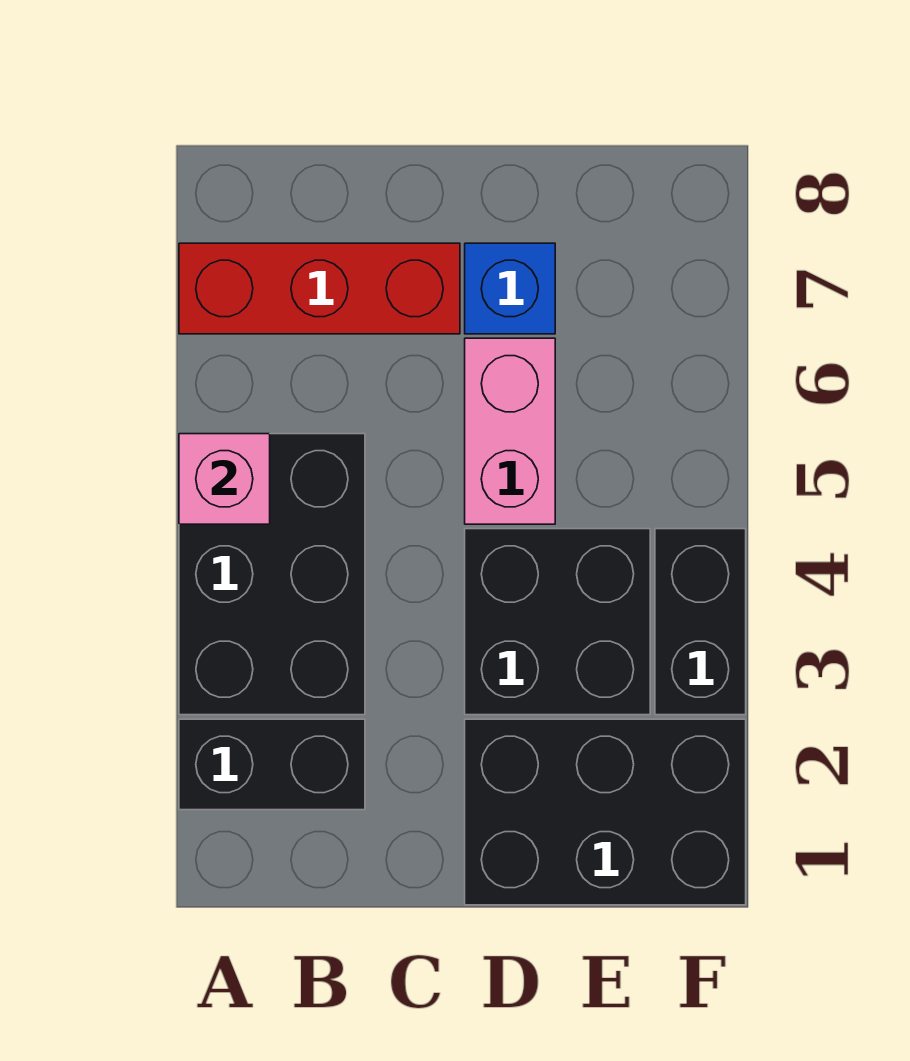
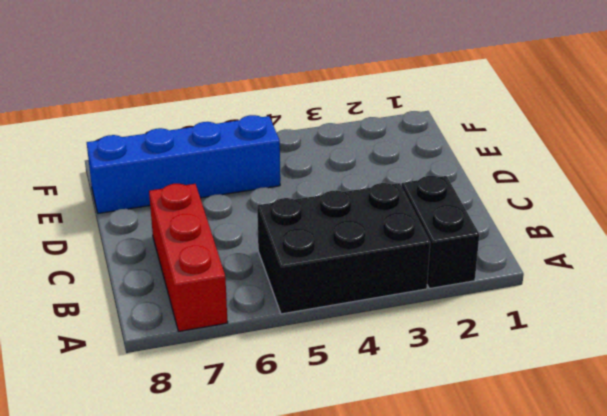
blue brick E5:E8 level 1 -> none
none -> black brick D1:F2 level 1
none -> black brick D3:E4 level 1

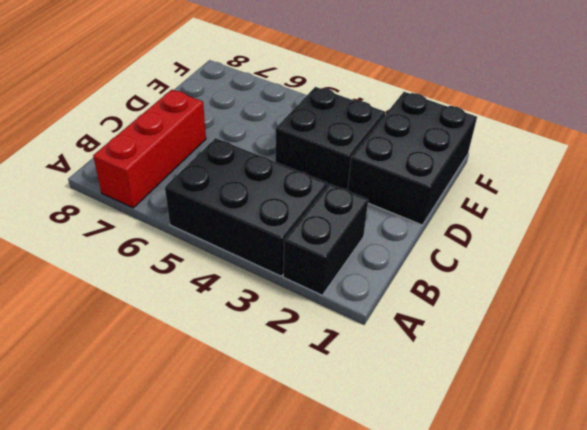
none -> pink brick D5:D6 level 1
none -> blue brick D7 level 1

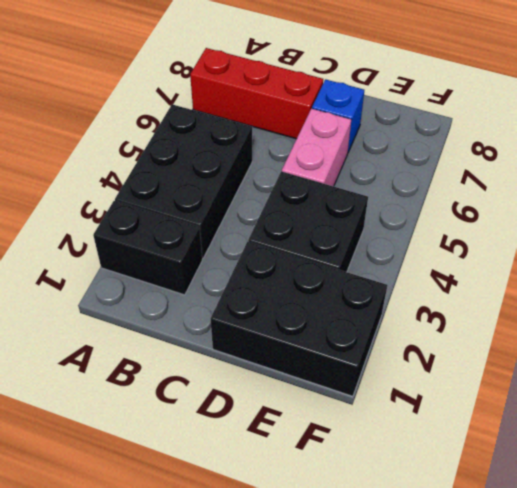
none -> black brick F3:F4 level 1
none -> pink brick A5 level 2

